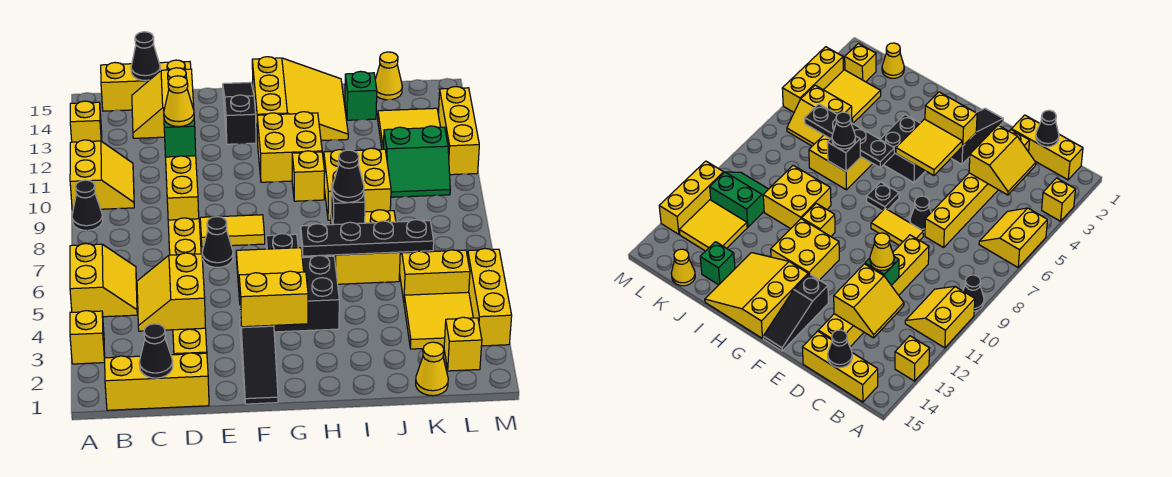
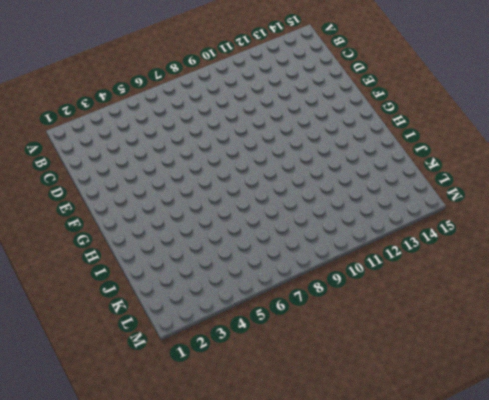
none -> yellow brick A3 level 1
none -> yellow slope A5:B6 level 1 top A
none -> black cone A9 level 1
none -> yellow slope A10:B11 level 1 top A

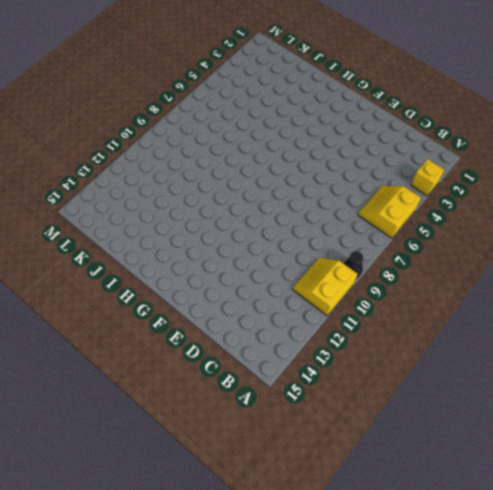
none -> yellow brick A13 level 1
none -> yellow brick B1:D1 level 1
none -> yellow brick B15:D15 level 1
none -> yellow brick D2:D7 level 1

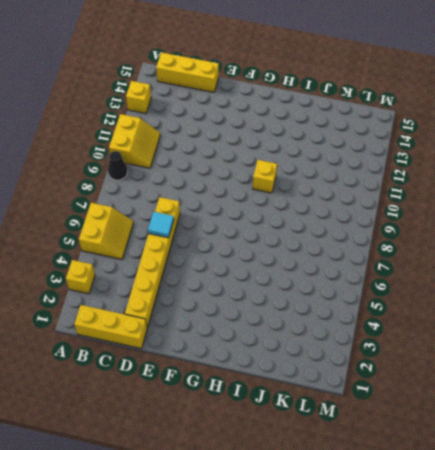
cyan tile D6 level 2 -> none
none -> yellow brick D9:D14 level 1
none -> black cone E7 level 1
none -> yellow tile E8:F8 level 1
none -> black slope F1:F3 level 1 top 3

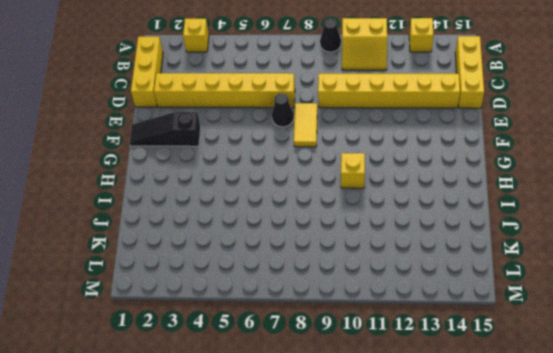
none -> yellow slope A5:B6 level 1 top A
none -> black slope F13:F15 level 1 top 13
none -> black brick G4:H5 level 1
none -> black plate G7 level 1

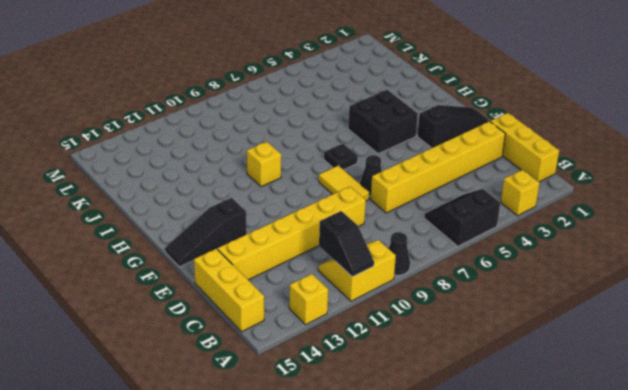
black slope A5:B6 level 1 top A -> yellow slope A5:B6 level 1 top A
black slope A11:B11 level 2 top B -> none
none -> yellow brick G11:H12 level 1
none -> yellow slope G13:I15 level 1 top G
none -> yellow brick I6:J7 level 1
none -> yellow brick I9:J10 level 1

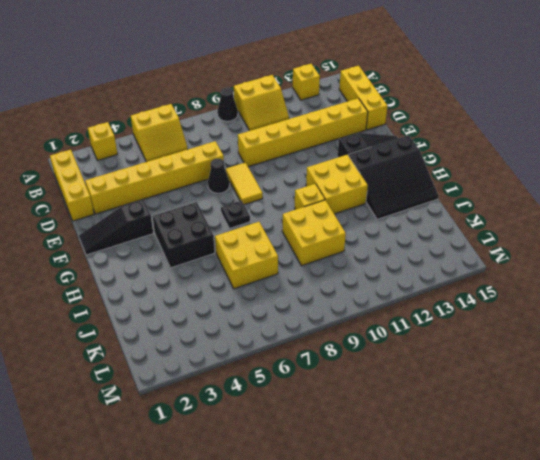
black slope G13:I15 level 1 top G -> yellow slope G13:I15 level 1 top G
none -> green brick J14 level 1
none -> yellow cone K1 level 1
none -> yellow tile K3:L4 level 1
none -> yellow slope K5:L6 level 1 top 5

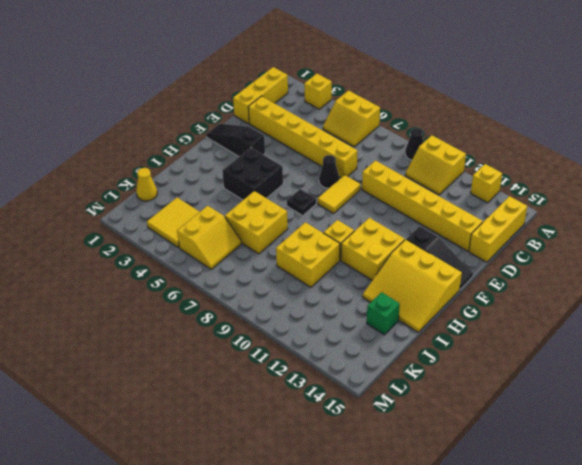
none -> green slope K10:L11 level 1 top 11
none -> yellow tile K12:L13 level 1
none -> yellow cone K15 level 1
none -> yellow brick L2 level 1

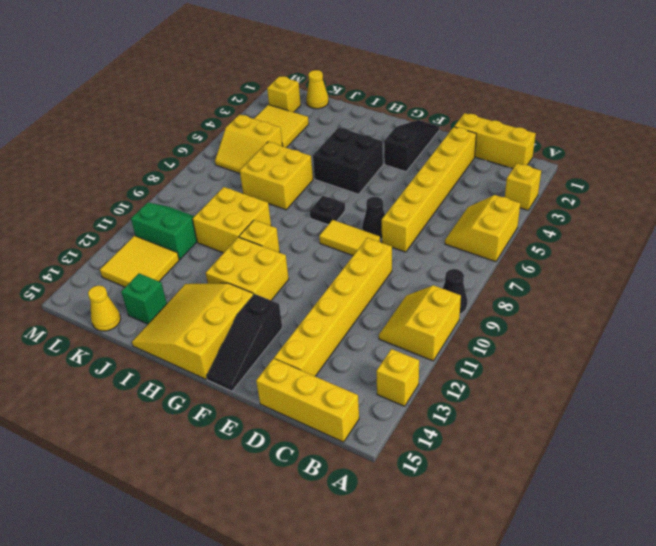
none -> yellow brick M3:M5 level 1
none -> yellow brick M11:M13 level 1
none -> black cone C1 level 2
none -> yellow slope C3:D4 level 2 top D

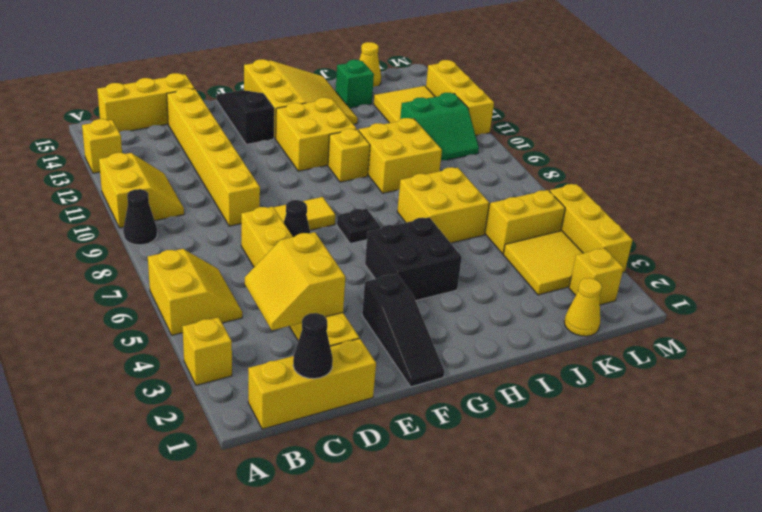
none -> yellow slope C12:D13 level 2 top D
none -> black cone C15 level 2
none -> green brick D11 level 2
none -> yellow brick F3:G3 level 2

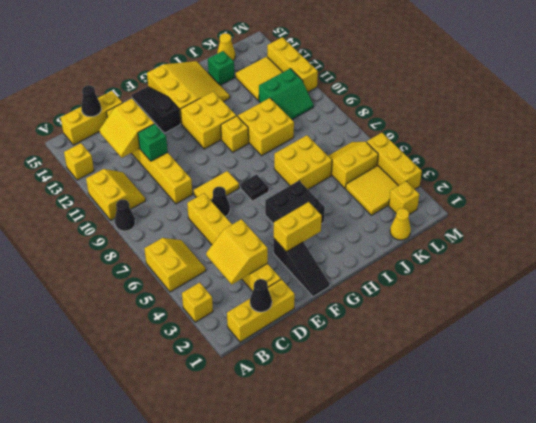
none -> yellow tile F4:G5 level 2
none -> black plate H6:K6 level 2
none -> black brick I7 level 2
none -> yellow cone D11 level 3

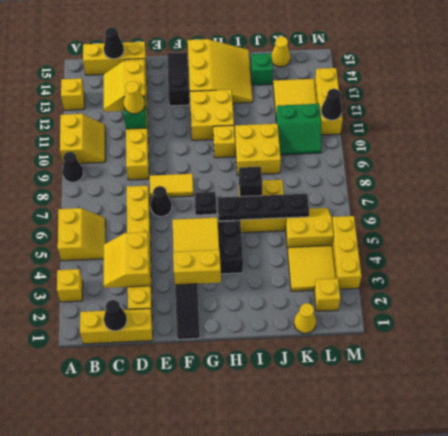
black cone M11 level 2 -> black cone I7 level 3

